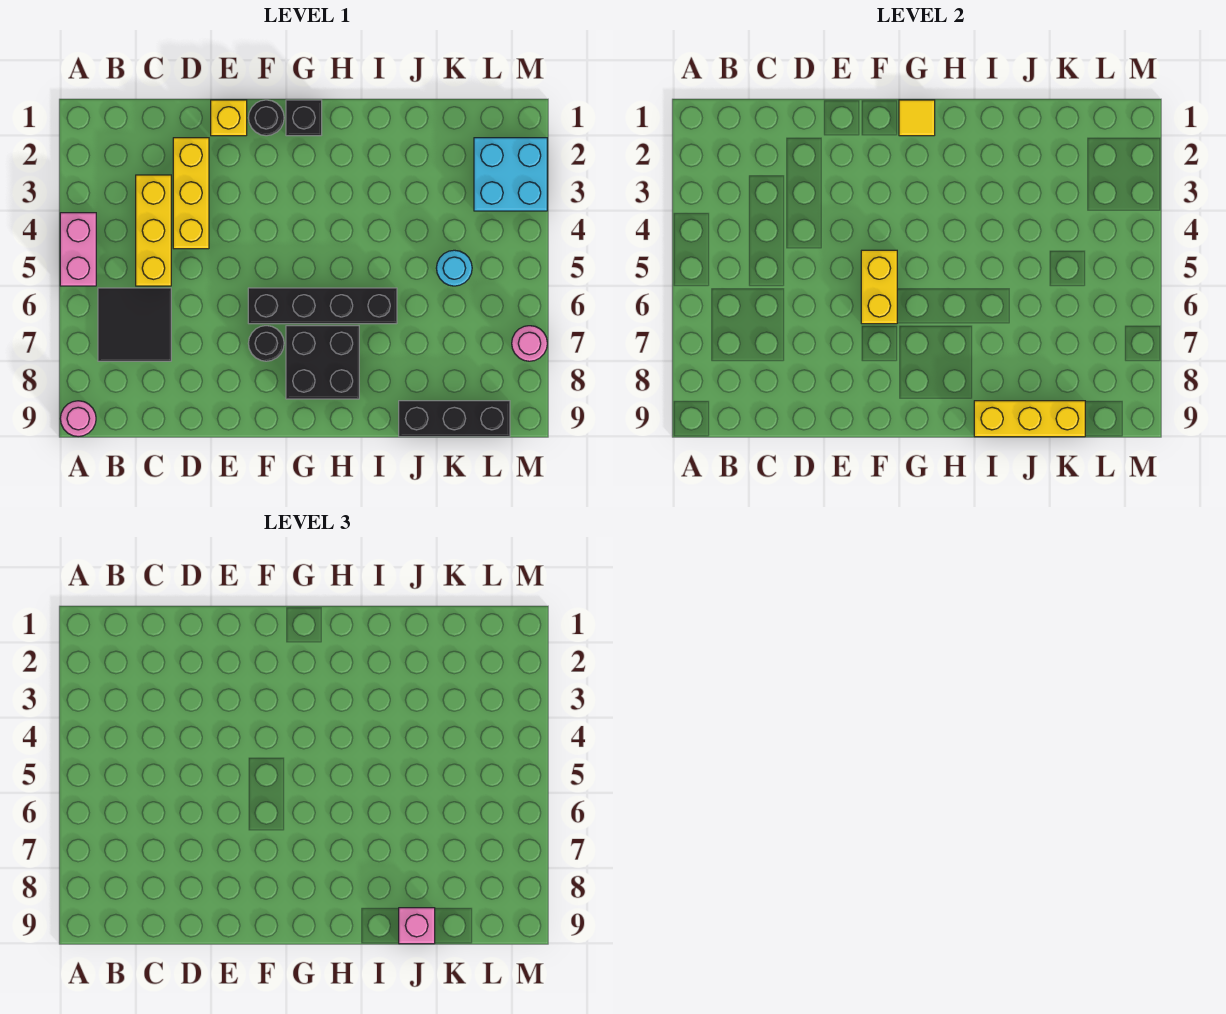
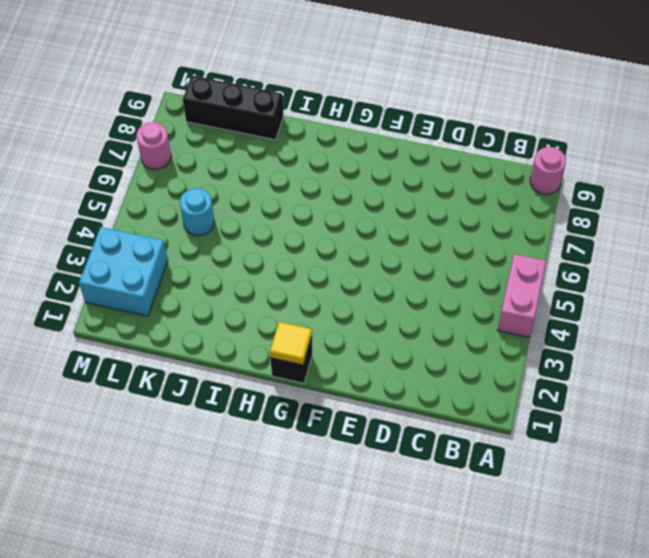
none -> black tile B6:C7 level 1
none -> yellow brick C3:C5 level 1
none -> yellow brick D2:D4 level 1

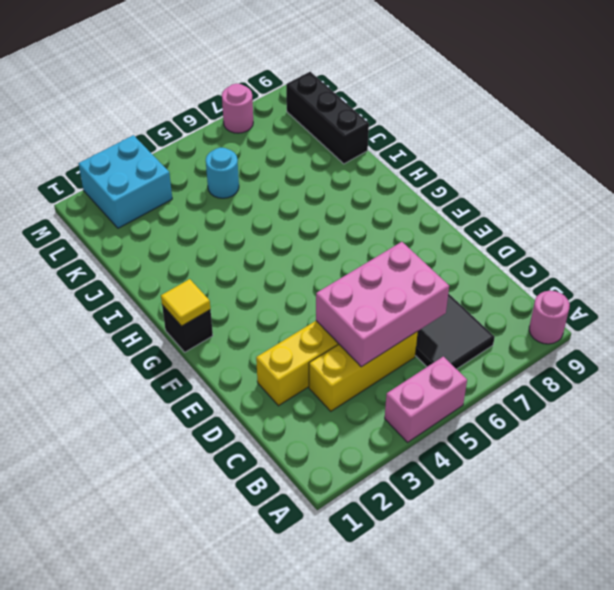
pink brick C4:D6 level 2 -> none
none -> yellow brick E1 level 1
none -> black round brick F1 level 1
none -> black brick F6:I6 level 1

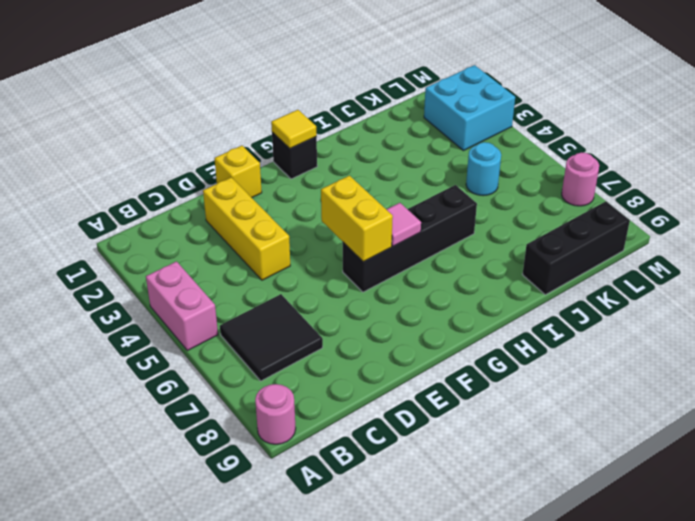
pink tile G6 level 2 -> none
none -> yellow brick C3:C5 level 1
none -> black round brick F1 level 1
none -> black round brick F7 level 1

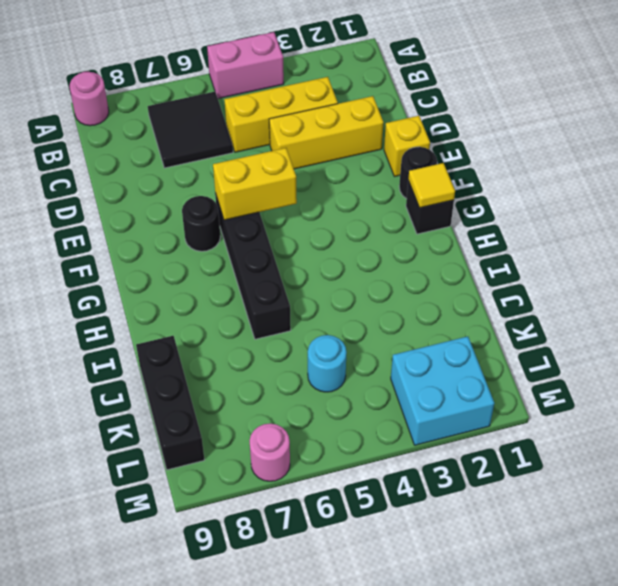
none -> black brick G7:H8 level 1
none -> yellow brick I9:K9 level 2
none -> pink brick J9 level 3

